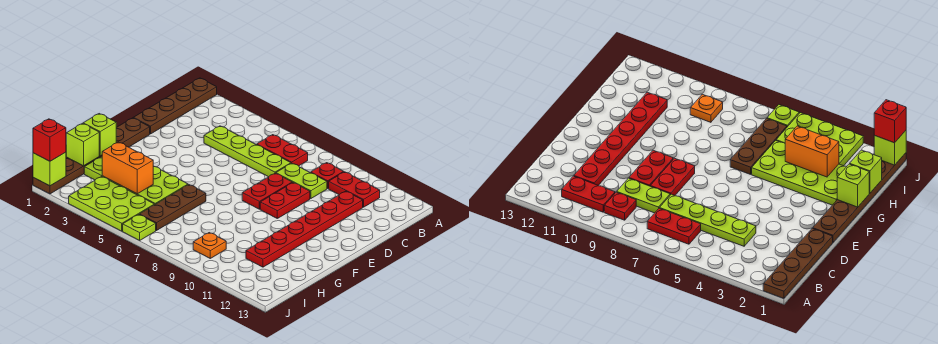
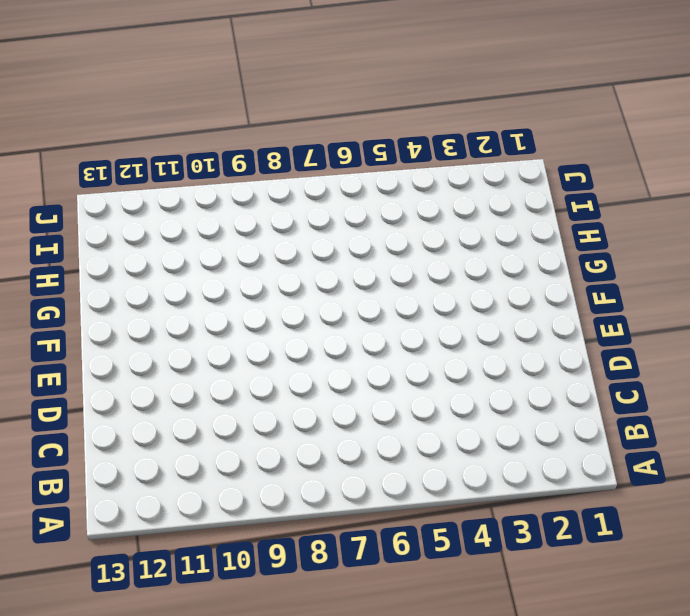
none -> brown plate A1:D1 level 1
none -> red plate B6:B7 level 1
none -> red plate B9 level 1

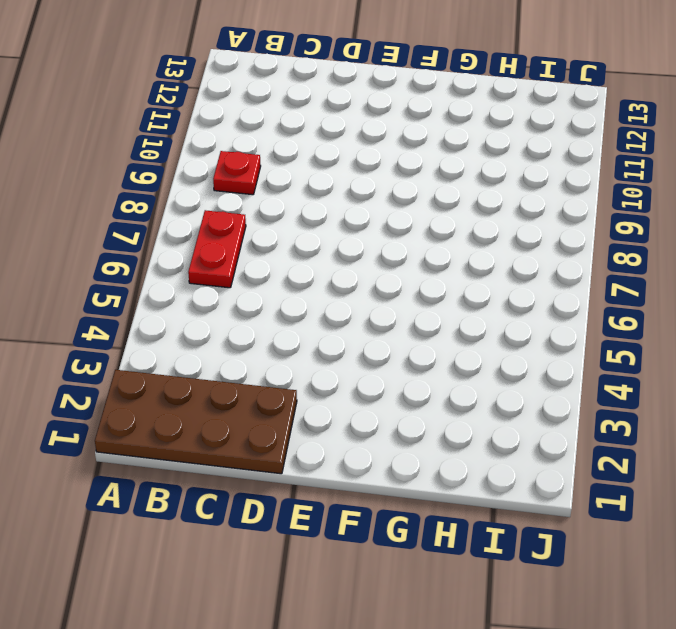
brown plate A1:D2 level 1 -> brown plate A1:D1 level 1
none -> red plate B10:B11 level 1
none -> lime plate C4:C7 level 1
none -> lime plate C8:C9 level 1

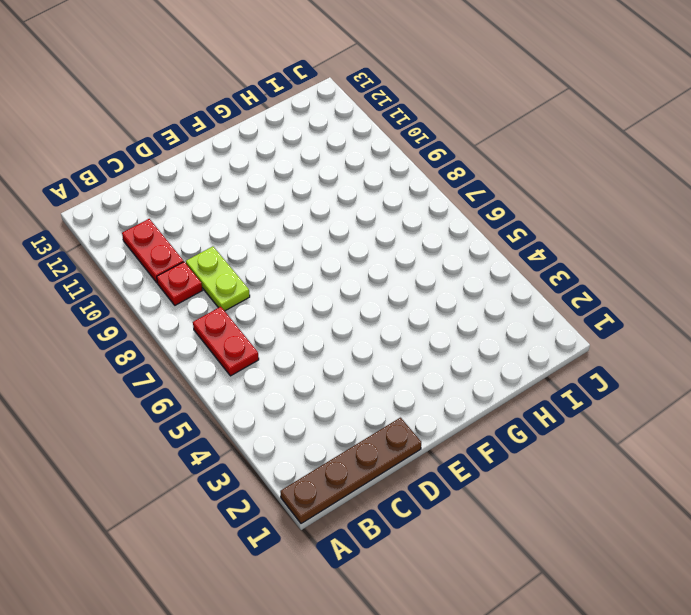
none -> lime plate C4:C7 level 1
none -> red plate C11:H11 level 1
none -> red plate D8:E8 level 1

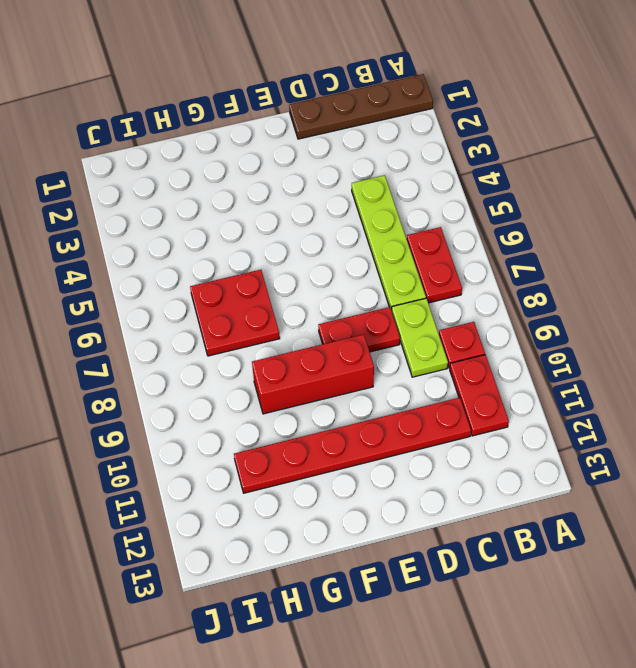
red brick E9:G9 level 1 -> red plate D9:E9 level 1
red plate G6:H7 level 1 -> brown plate G6:I6 level 1
none -> brown plate E1:J1 level 1
none -> lime plate G2:H5 level 1
none -> lime plate I3:J5 level 1

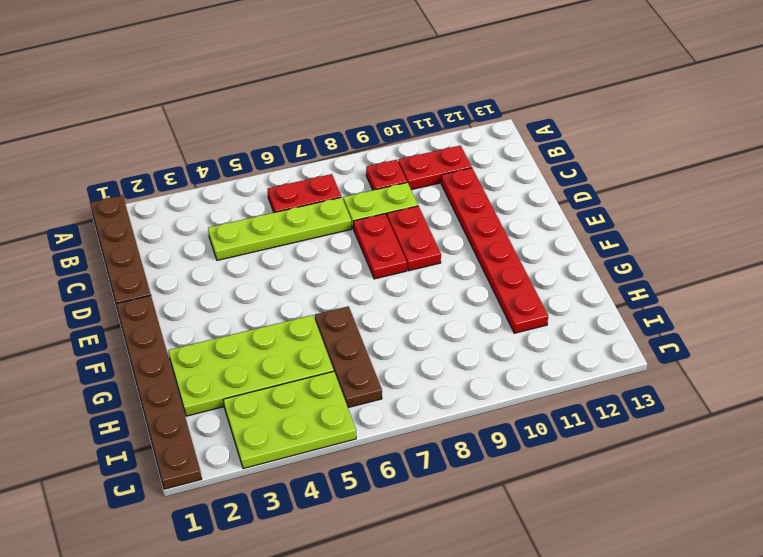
none -> orange plate I9 level 1
none -> lime plate J6 level 1
none -> lime brick G1 level 2

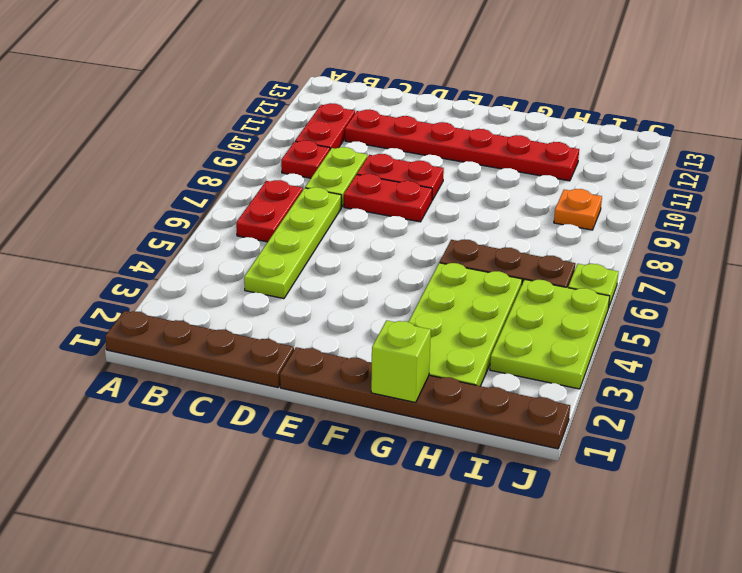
none -> lime brick H1 level 2
none -> orange brick H3:H4 level 2
none -> lime brick J1 level 2

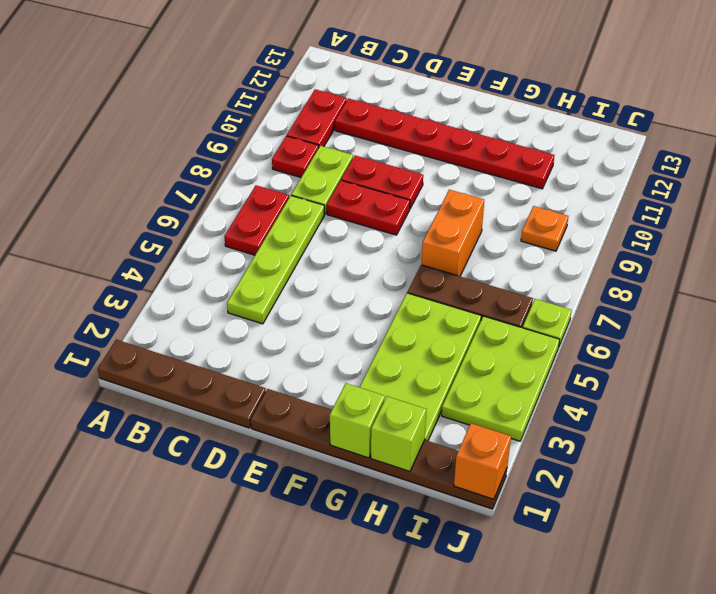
orange brick G7:G8 level 1 -> orange brick H3:H4 level 2
orange brick J1 level 2 -> lime brick J1 level 2
none -> red brick J1 level 3

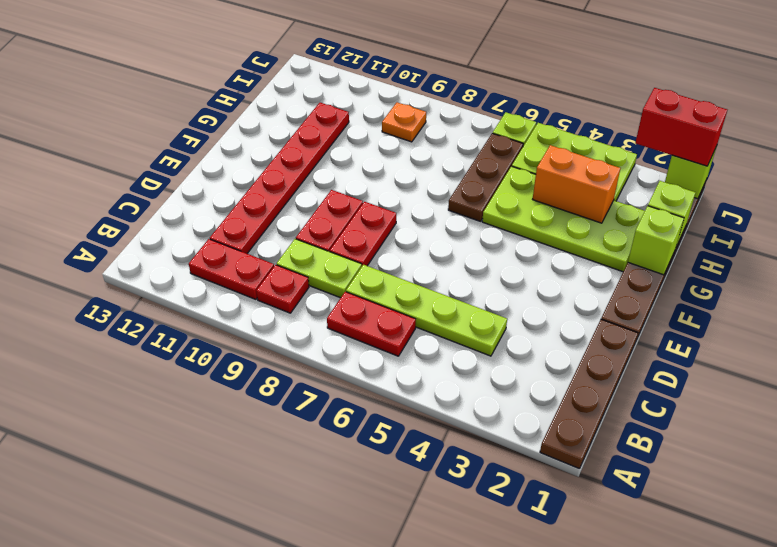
red brick J1:J2 level 3 -> red brick J1 level 3

